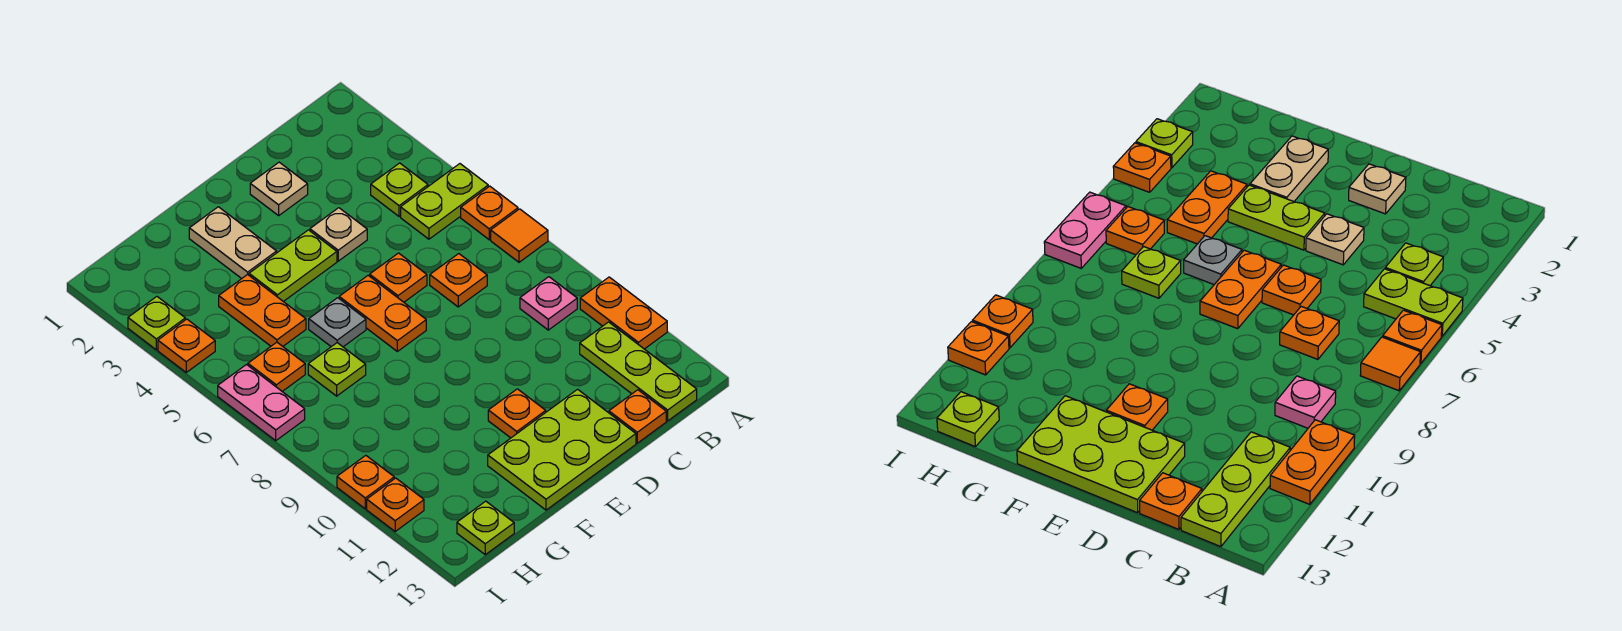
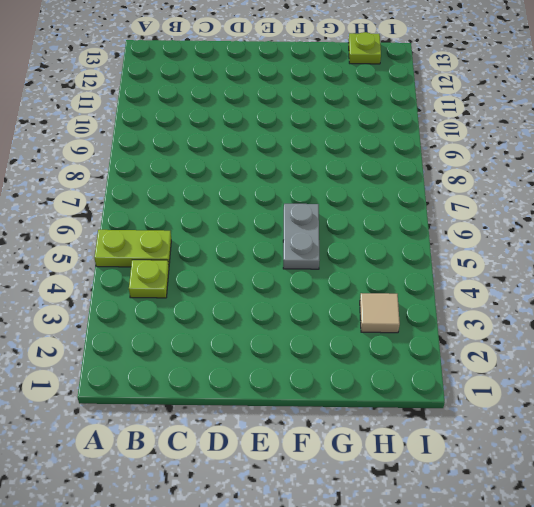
grey plate F5:F6 level 1 -> grey plate F6 level 1
tan tile H3 level 1 -> none
none -> orange plate A6 level 1
none -> orange tile A7 level 1
none -> orange plate A10:A11 level 1

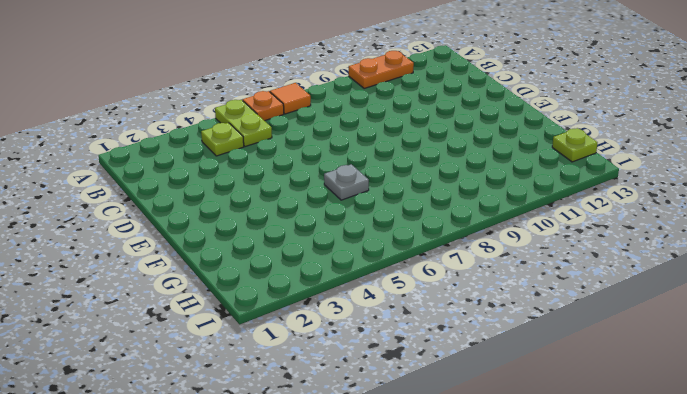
none -> pink plate B9 level 1
none -> lime plate B11:B13 level 1
none -> orange plate C7 level 1

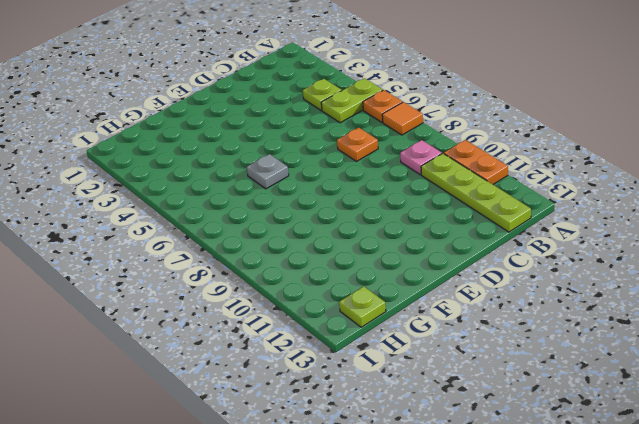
lime plate B10:B13 level 1 -> lime plate B11:B13 level 1
none -> orange plate C13 level 1
none -> tan plate D2 level 1
none -> tan plate D4 level 1

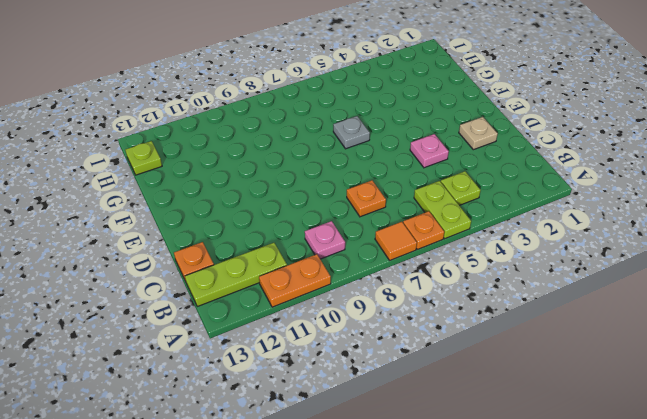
pink plate D4 level 1 -> tan plate D4 level 1
none -> orange plate D6 level 1
none -> lime plate D12:F13 level 1
none -> lime plate E4:F4 level 1

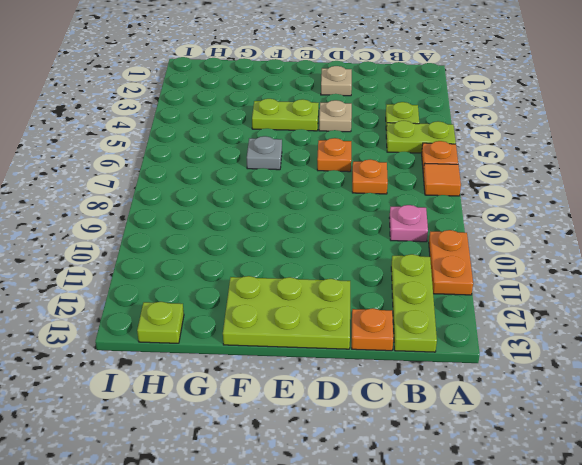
none -> orange plate E6:E7 level 1
none -> orange plate E11 level 1
none -> tan plate F2:F3 level 1

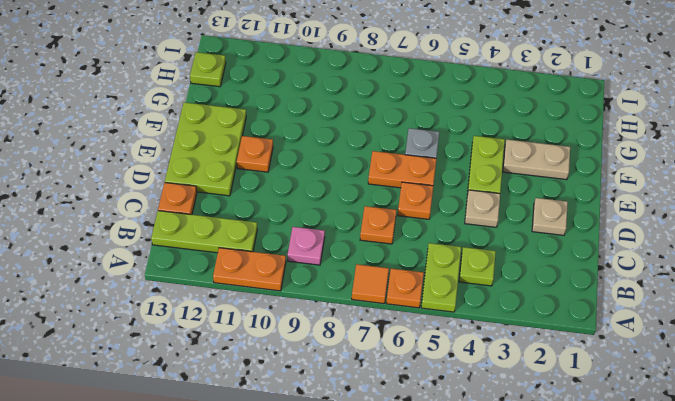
none -> orange plate G4:G5 level 1
none -> lime plate G7 level 1
none -> orange plate H6 level 1

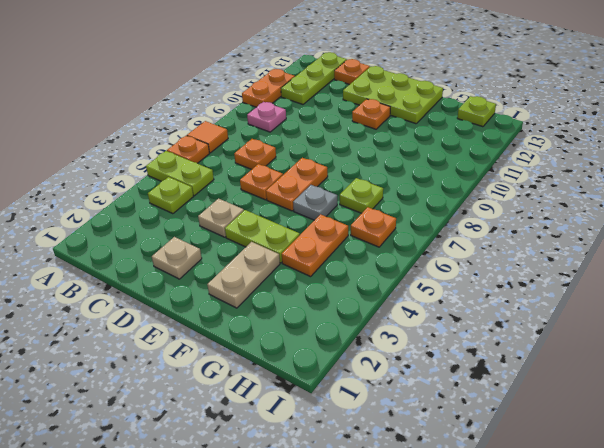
none -> lime plate I3 level 1
none -> orange plate I4 level 1
none -> pink plate I6:I7 level 1

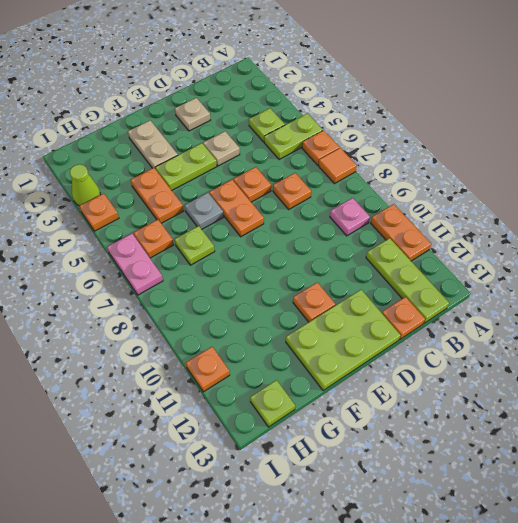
lime cone I3 level 1 -> lime plate I3 level 1
none -> orange plate I10 level 1

